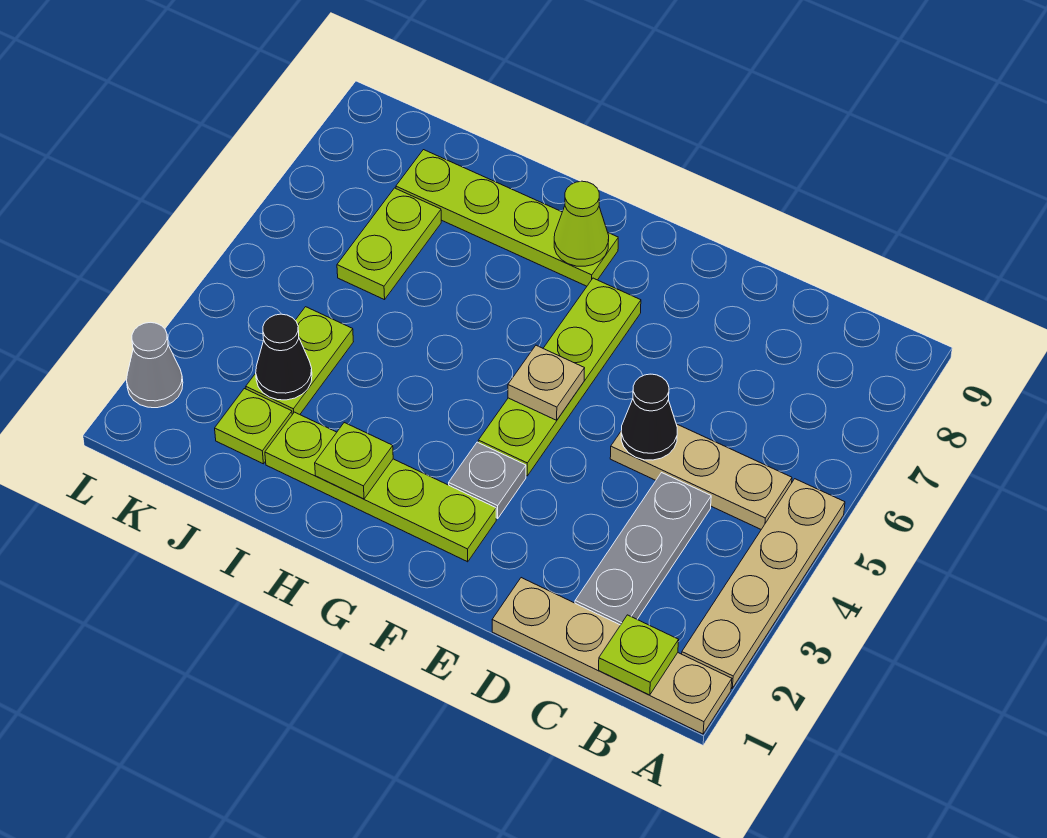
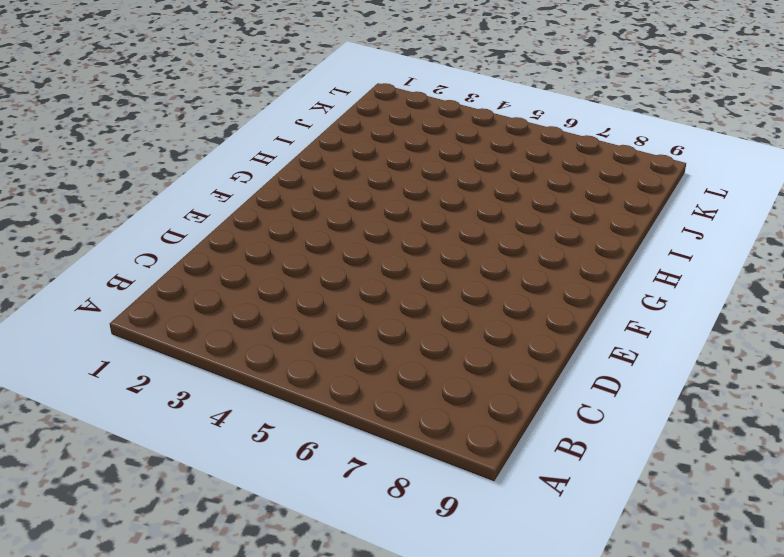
none -> tan plate A1:D1 level 1
none -> tan plate A2:A5 level 1
none -> tan plate B5:D5 level 1

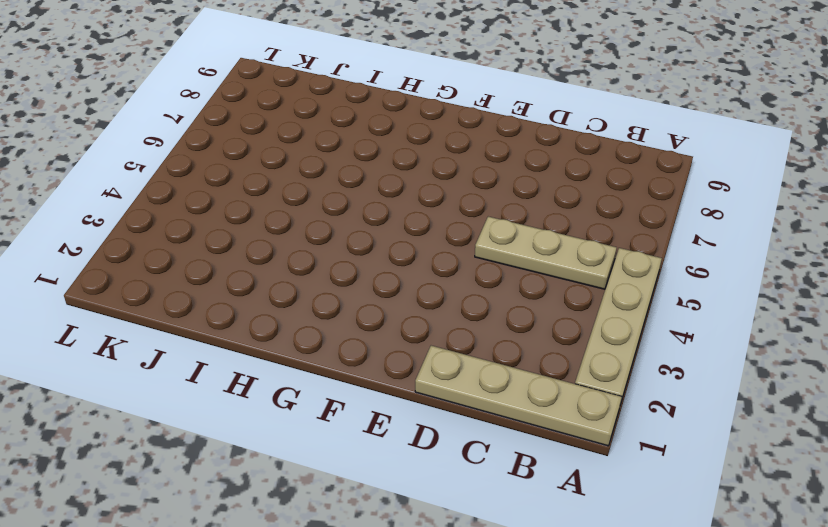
none -> grey plate C2:C4 level 1
none -> lime plate F2:I2 level 1
none -> grey plate F3 level 1

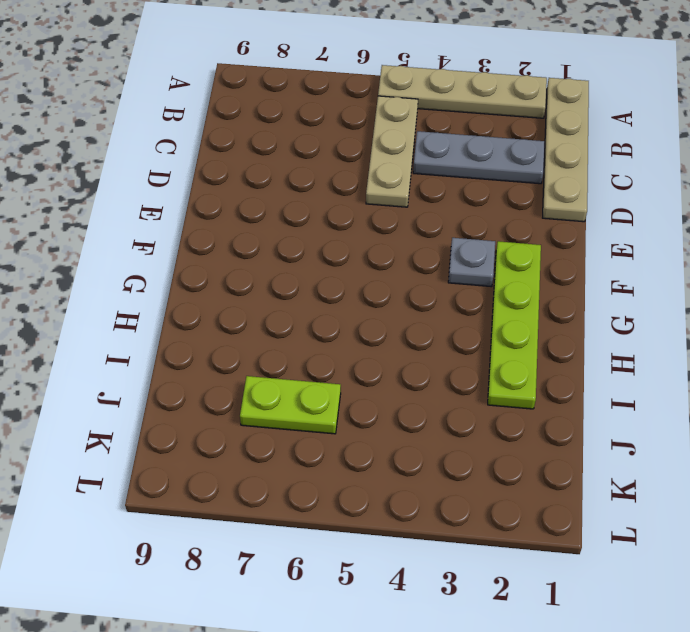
none -> lime plate F4:F7 level 1
none -> lime plate G8:J8 level 1
none -> lime plate J2 level 1

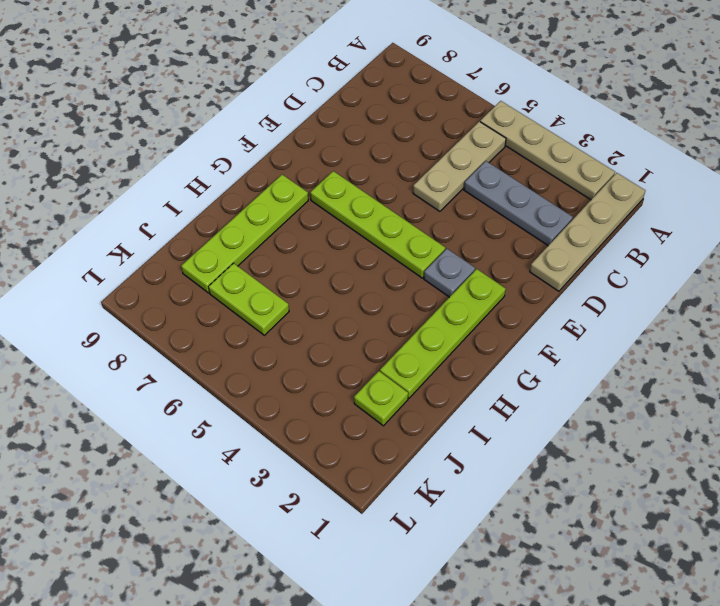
none -> lime plate J3:J4 level 1
none -> grey cone L2 level 1
none -> lime plate B1 level 2

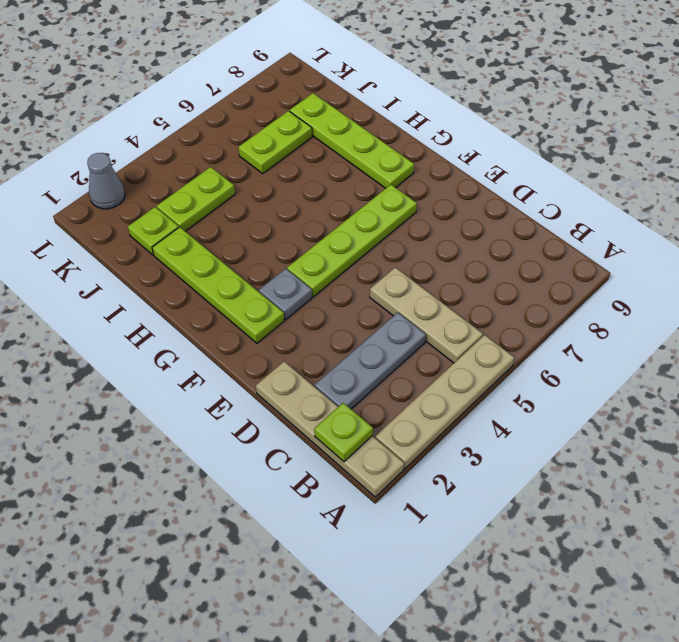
none -> black cone D5 level 2
none -> tan plate F5 level 2
none -> lime cone G8 level 2

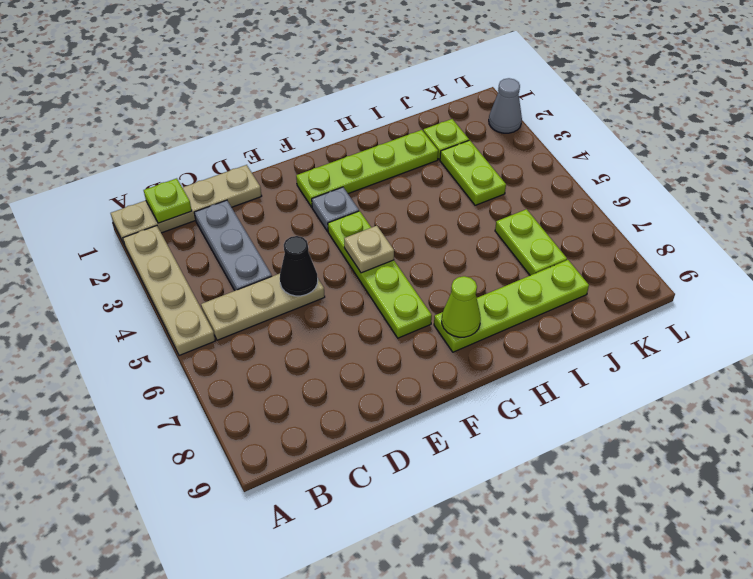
none -> lime plate H2 level 2
none -> black cone J3 level 2

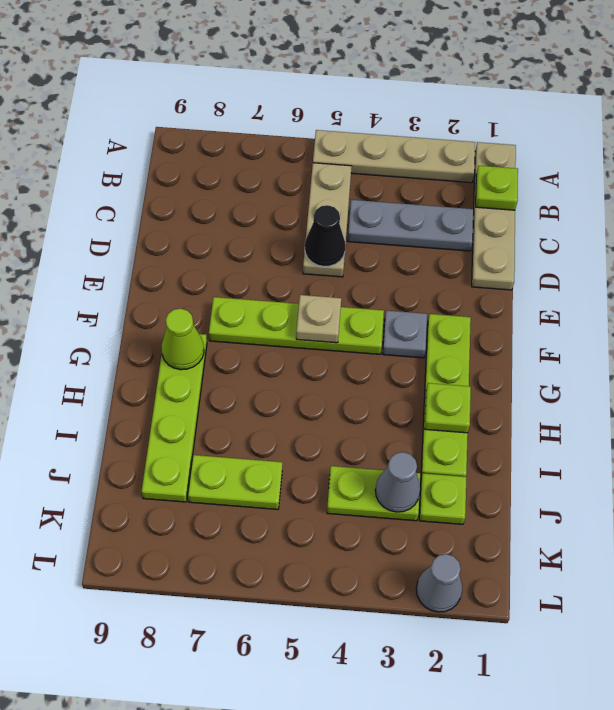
grey cone J3 level 2 -> black cone J3 level 2

